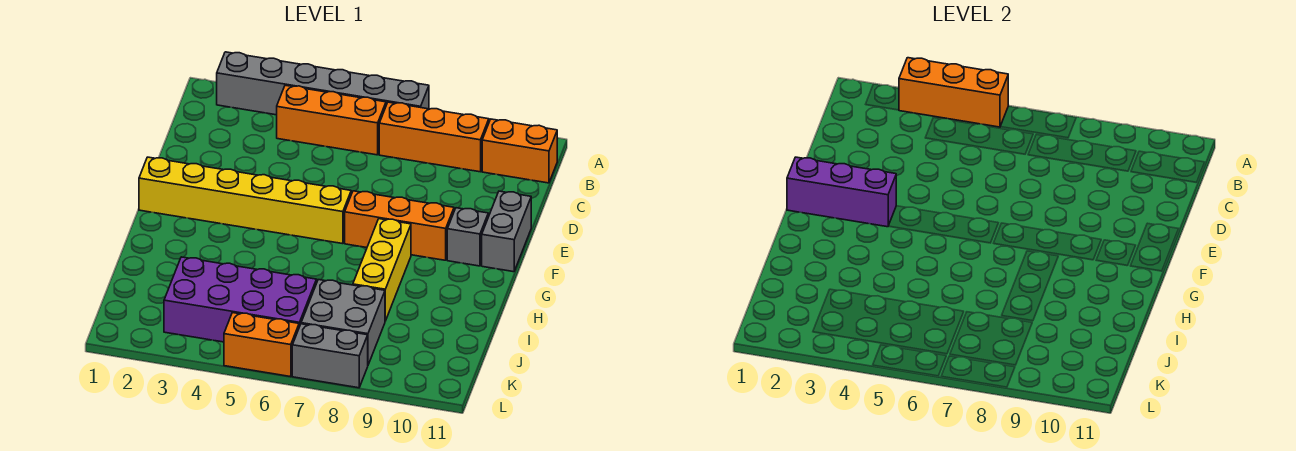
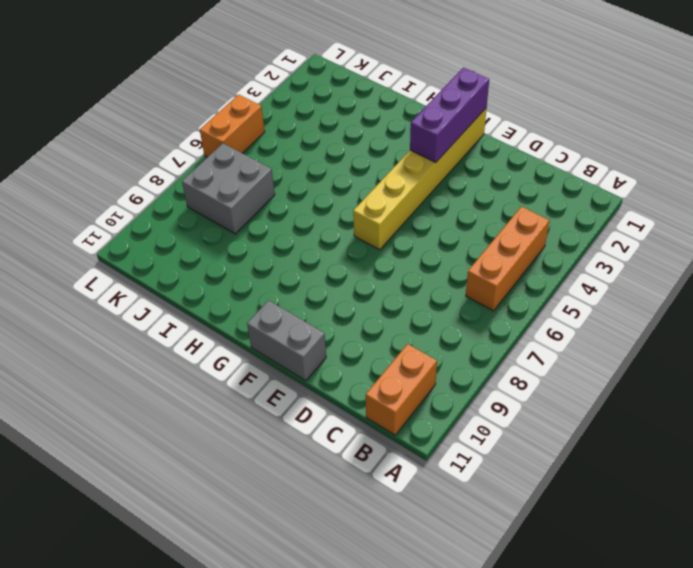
none -> grey brick A2:A7 level 1
none -> orange brick B7:B9 level 1
none -> orange brick F7:F9 level 1

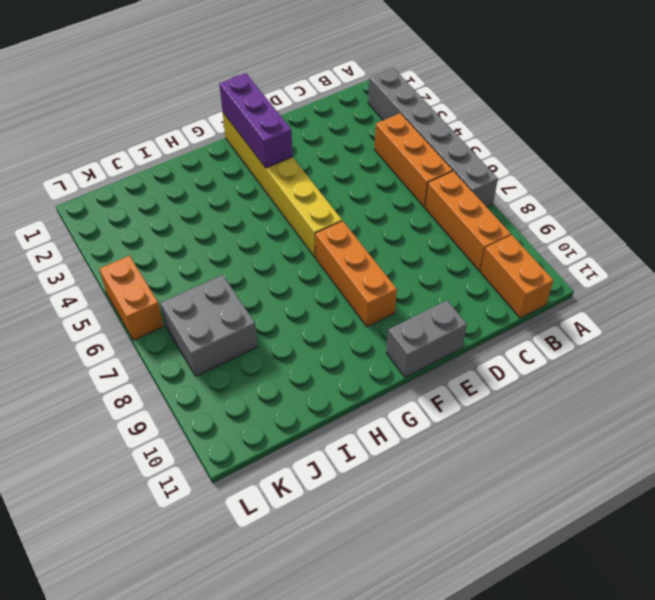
none -> grey brick F10 level 1
none -> yellow brick G8:I8 level 1
none -> purple brick J3:K6 level 1

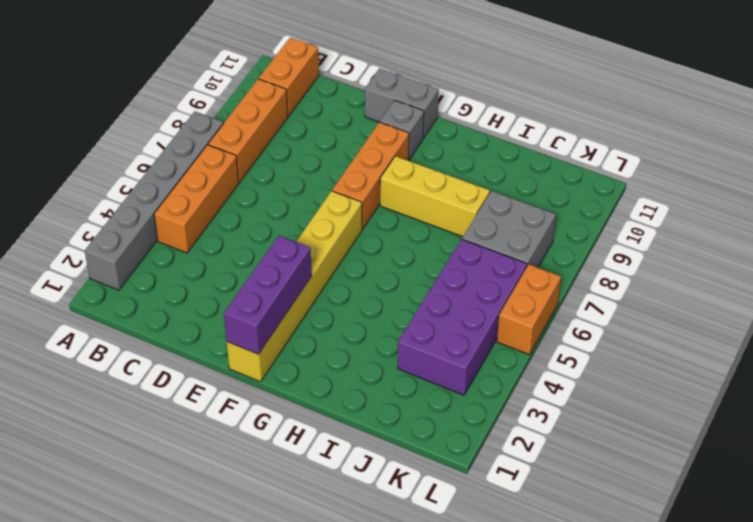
none -> grey brick L7:L8 level 1
none -> orange brick A3:A5 level 2

